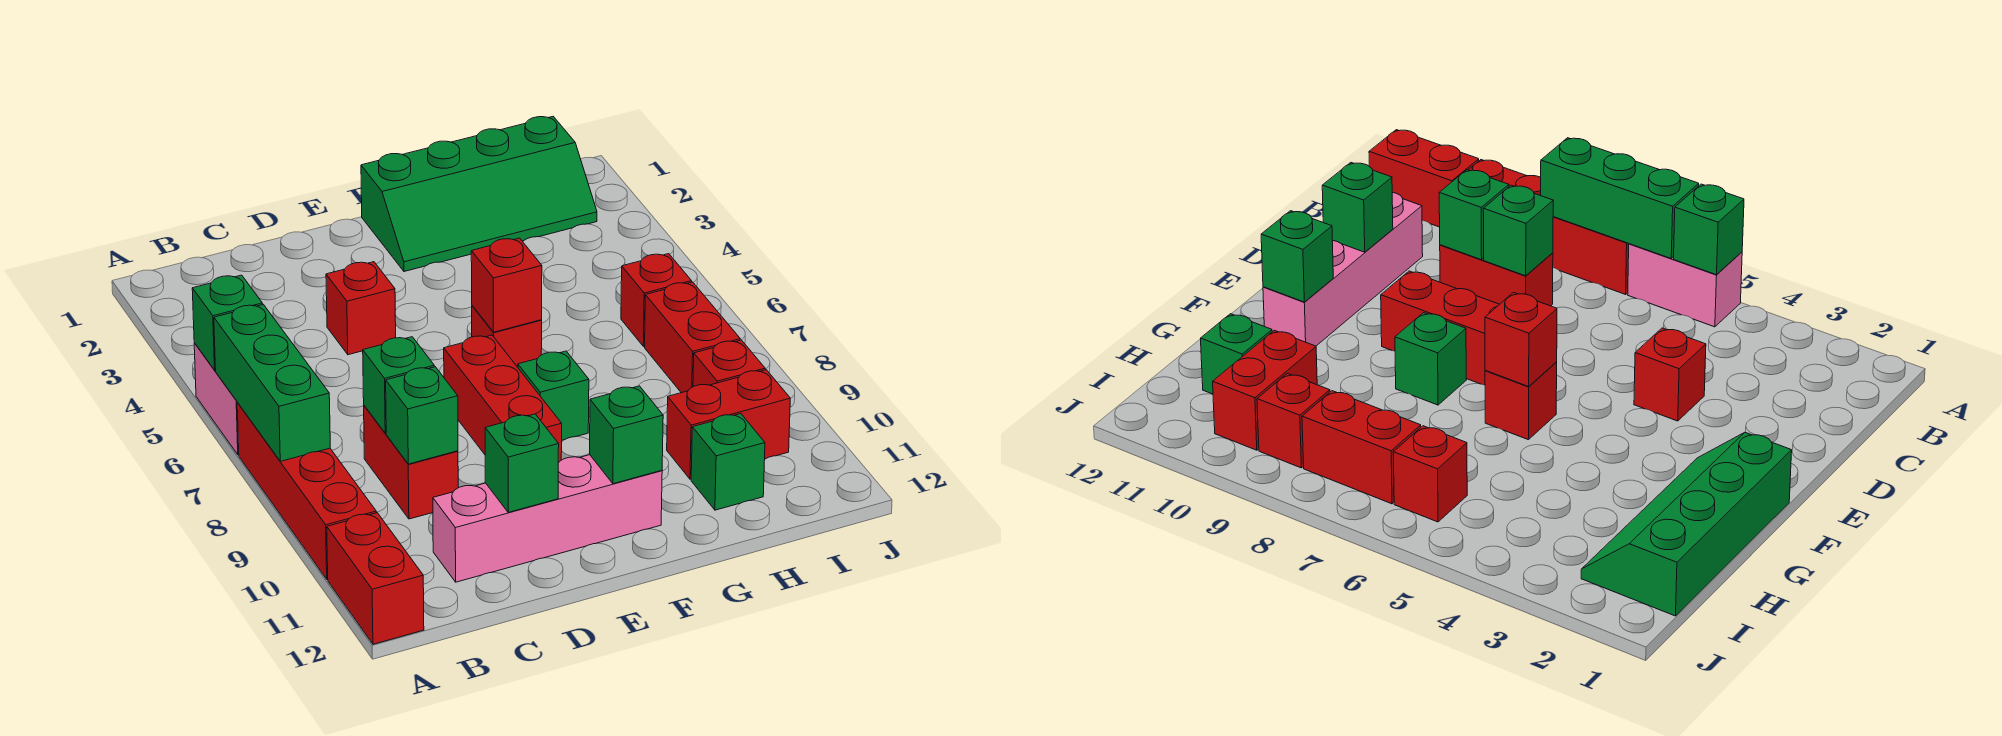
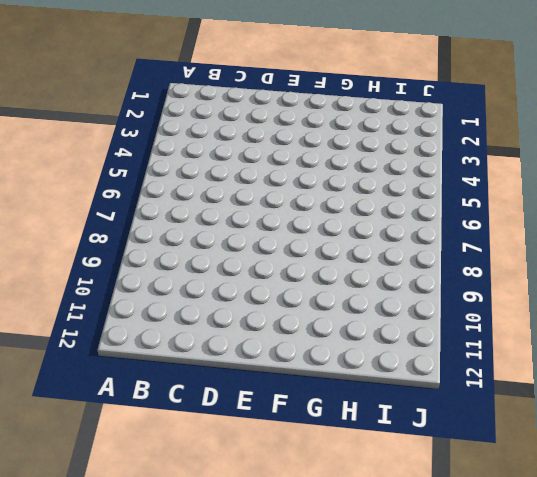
none -> pink brick A5:A6 level 1
none -> red brick A7:A10 level 1
none -> red brick A11:A12 level 1

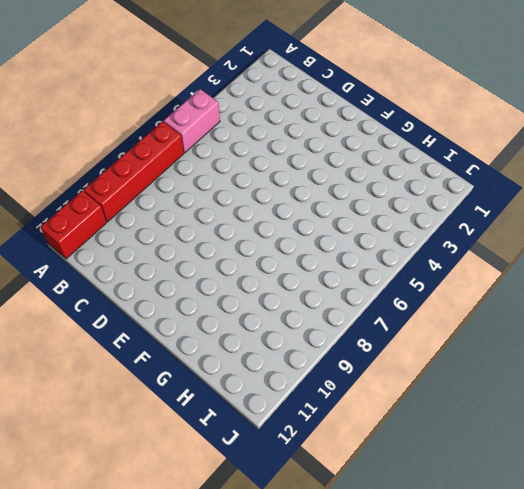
none -> red brick C8:C9 level 1
none -> pink brick C11:F11 level 1
none -> red brick D4 level 1

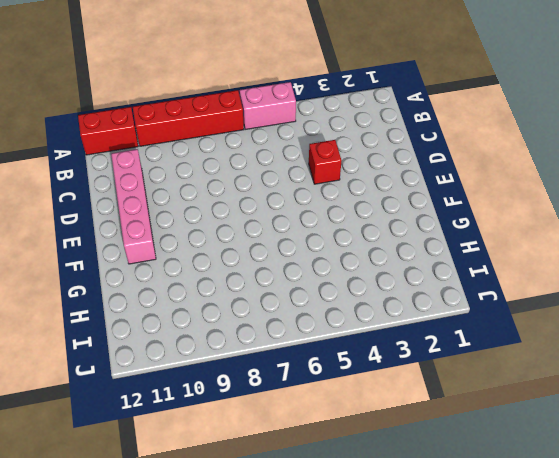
none -> red brick C8:C9 level 1
none -> red brick E7:E9 level 1
none -> green slope F1:I2 level 1 top 1

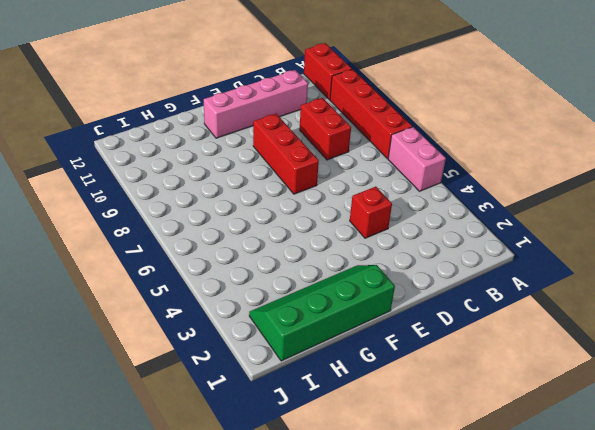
none -> red brick F6 level 1
none -> green brick F8 level 1
none -> red brick H10:I10 level 1

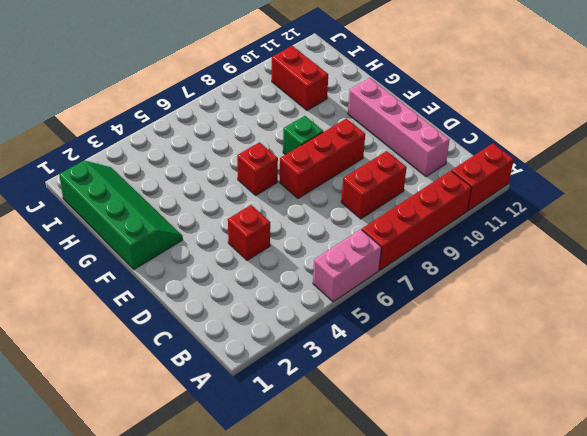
none -> green brick H11 level 1
none -> red brick I6 level 1
none -> red brick I7:I8 level 1

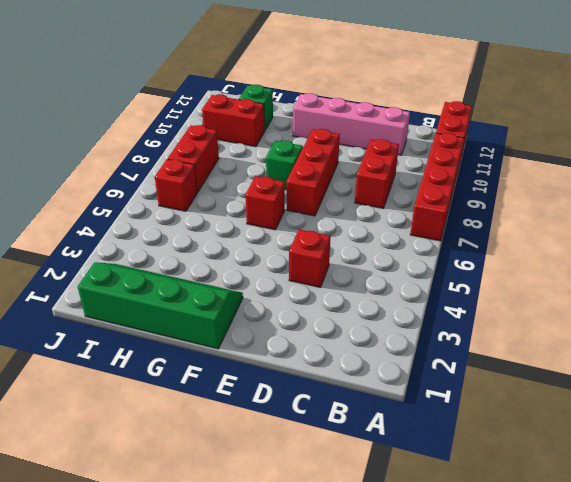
none -> pink brick A5:A6 level 1
none -> red brick I9 level 1
none -> green brick A5 level 2

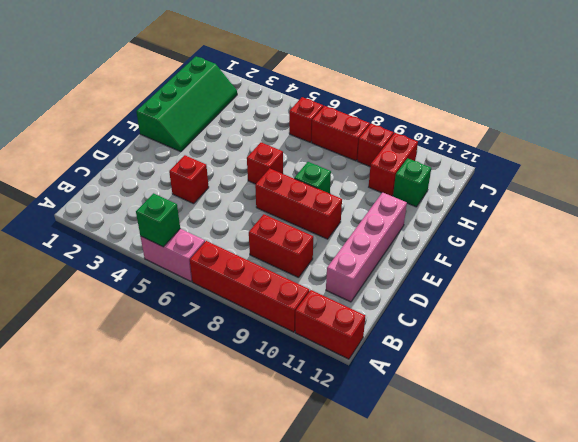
none -> green brick A6:A8 level 2
none -> green brick C8 level 2
none -> green brick C9 level 2

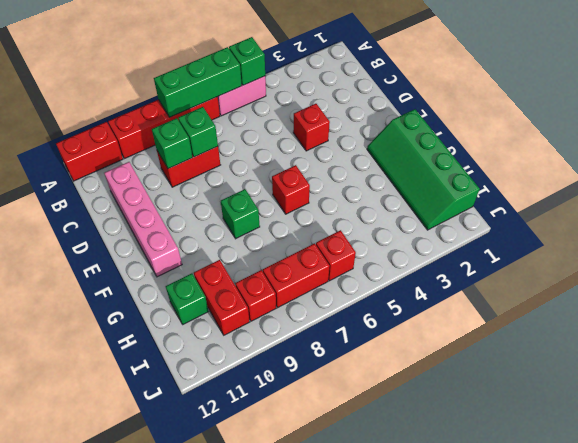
none -> red brick E7:E9 level 1
none -> green brick D11 level 2
none -> red brick F6 level 2

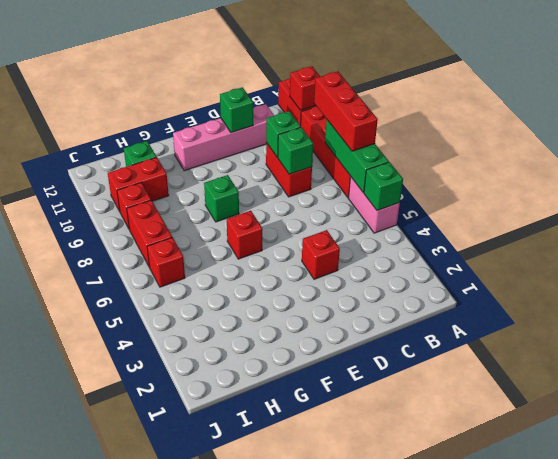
red brick A7:A9 level 3 -> red brick E7:E9 level 1
red brick A11 level 2 -> red brick F6 level 2
none -> green slope F1:I2 level 1 top 1
none -> green brick F11 level 2

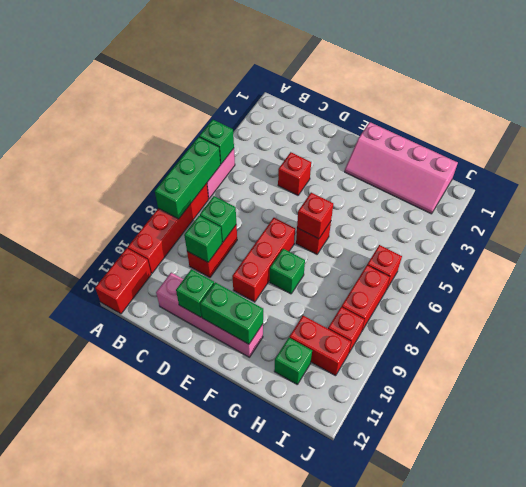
green brick E11:F11 level 2 -> green brick F11 level 2
pink slope F1:I2 level 1 top 1 -> green slope F1:I2 level 1 top 1

